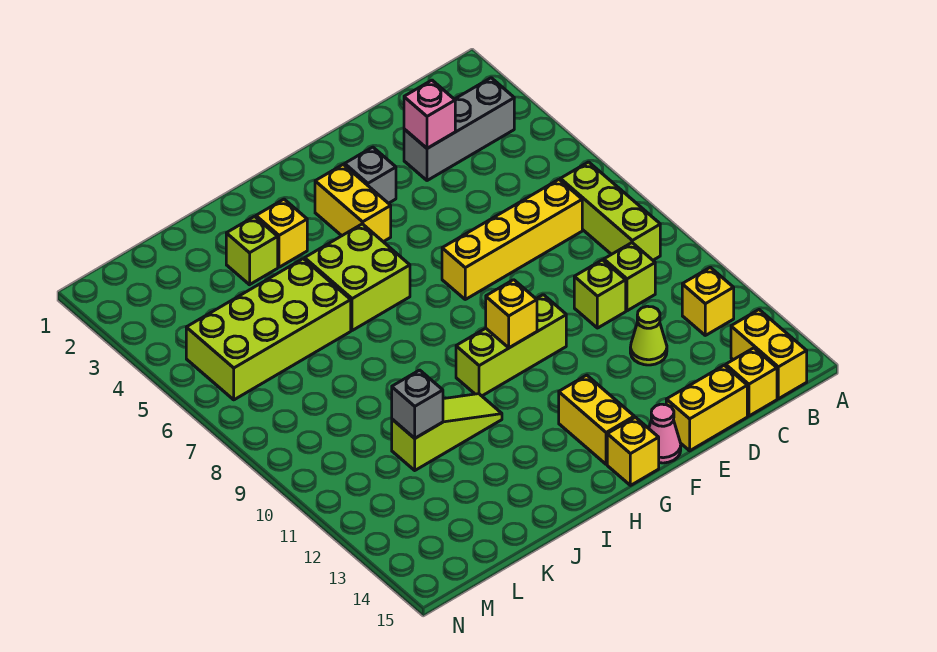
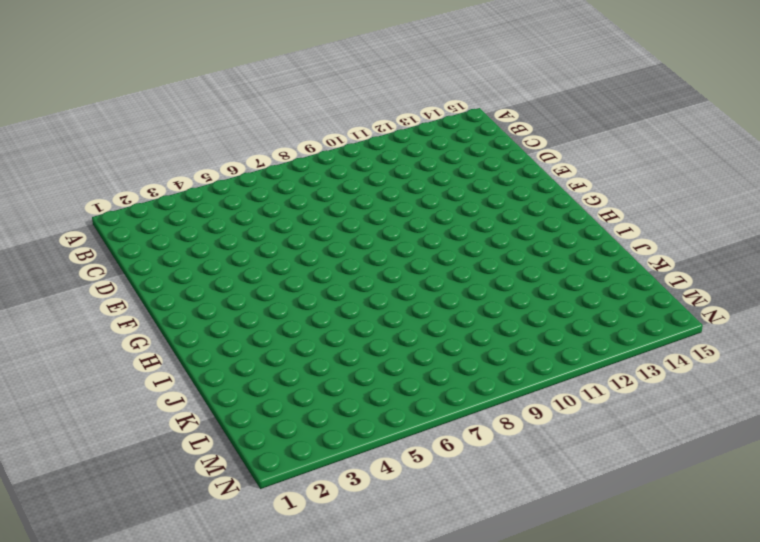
none -> grey brick B3:D3 level 1
none -> lime brick B7:B9 level 1
none -> yellow brick B12 level 1

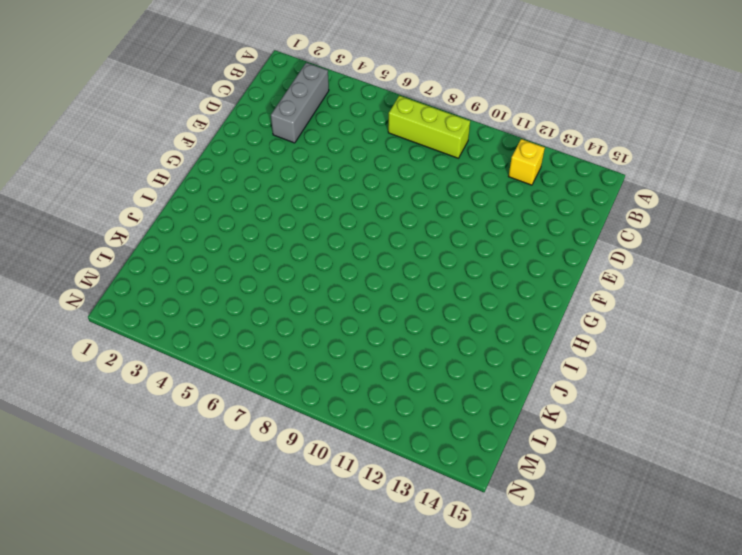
none -> yellow brick B14:B15 level 1
none -> yellow brick C7:F7 level 1
none -> lime brick C10 level 1

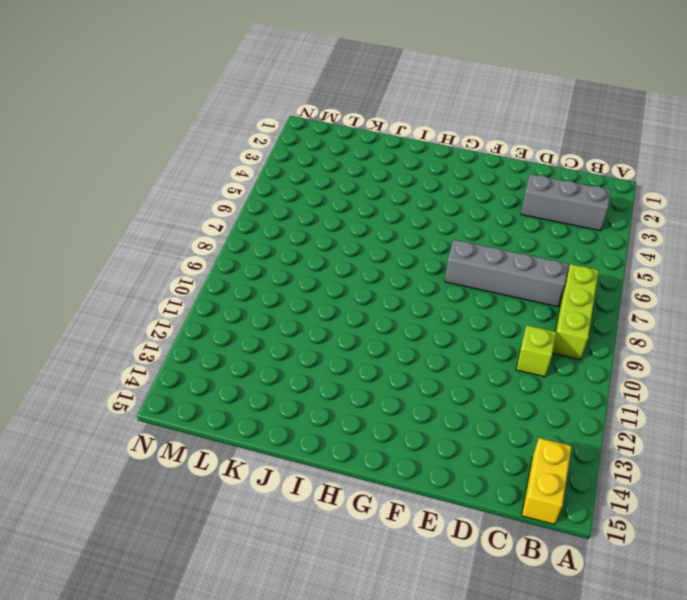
grey brick C7:F7 level 1 -> yellow brick C7:F7 level 1
none -> yellow brick B12 level 1
none -> yellow brick C15 level 1
none -> lime brick D10 level 1

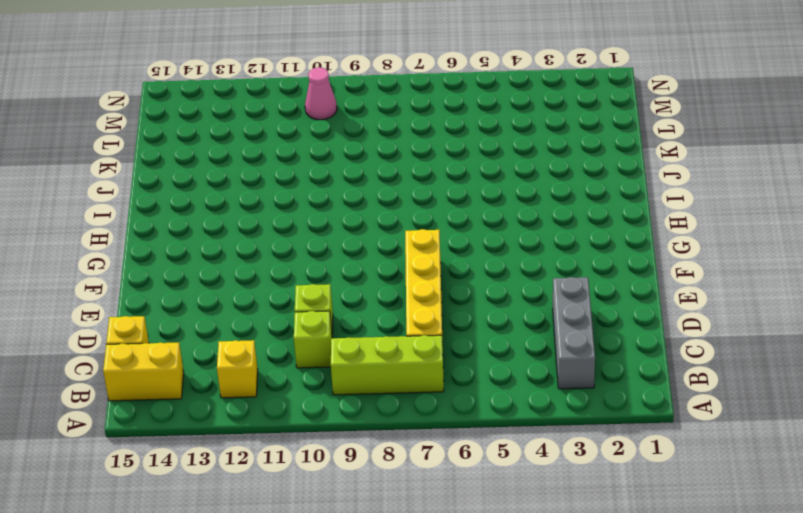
pink cone M10 level 1 -> pink cone F15 level 1
none -> lime cone D12 level 1
none -> yellow brick D15:E15 level 1
none -> grey brick F3 level 1

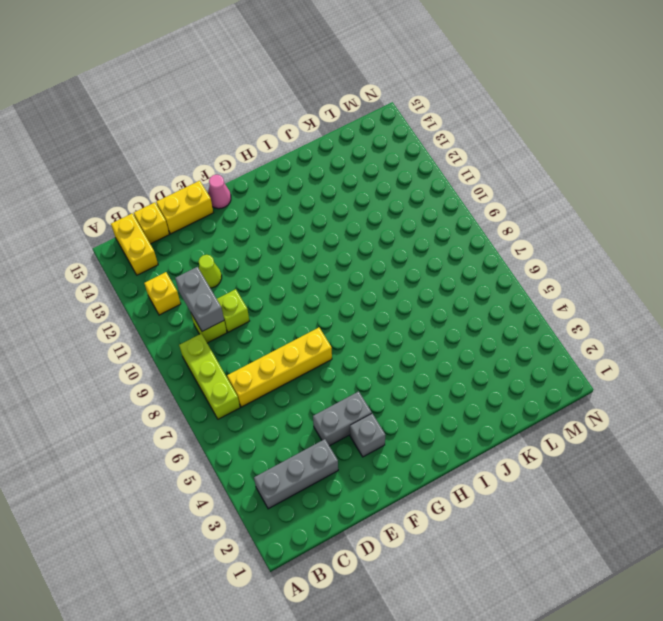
grey brick C10:C11 level 2 -> none
grey brick E4:F4 level 1 -> none
none -> lime brick F10:H10 level 1
none -> yellow brick G3:G4 level 1
none -> yellow brick G13:G14 level 1

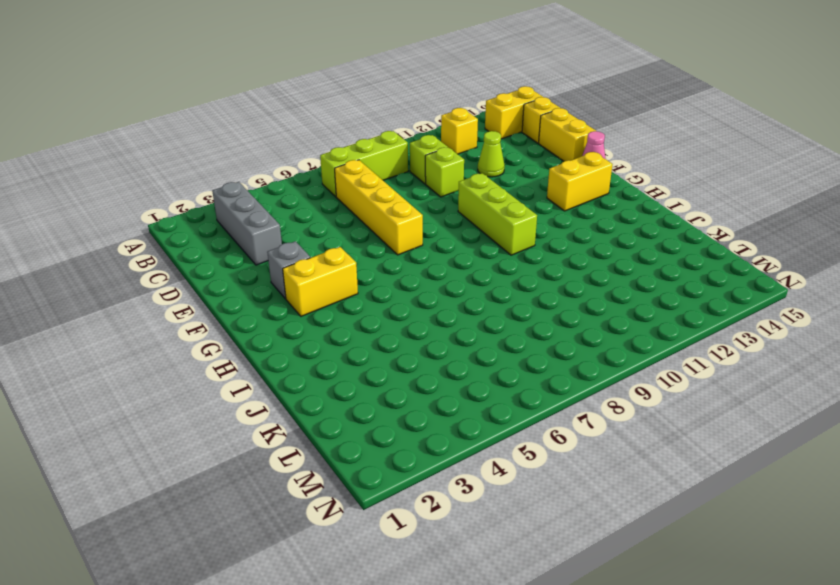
none -> yellow brick G15 level 1
none -> lime brick H5:I6 level 1
none -> yellow brick I3 level 1

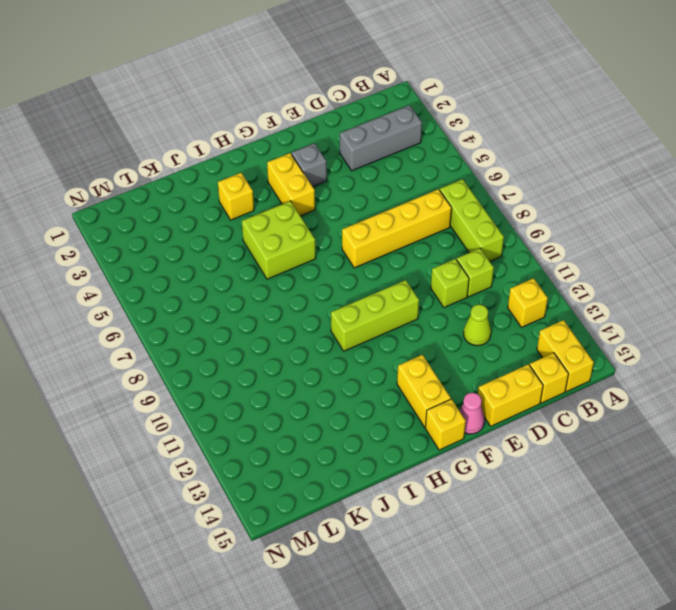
none -> lime slope I11:K11 level 1 top K
none -> lime brick J3 level 1
none -> lime brick J5:M6 level 1

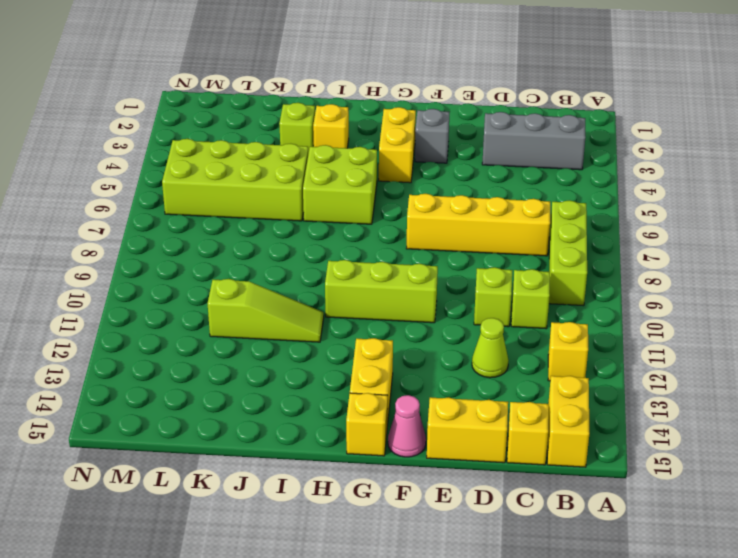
none -> pink brick D3 level 2
none -> yellow brick G10 level 2
none -> grey brick K11 level 2

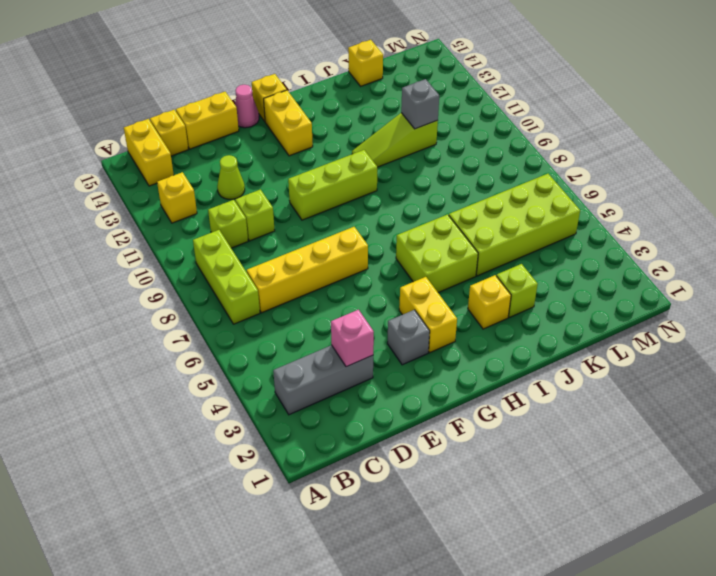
yellow brick K15 level 1 -> yellow brick G10 level 2

